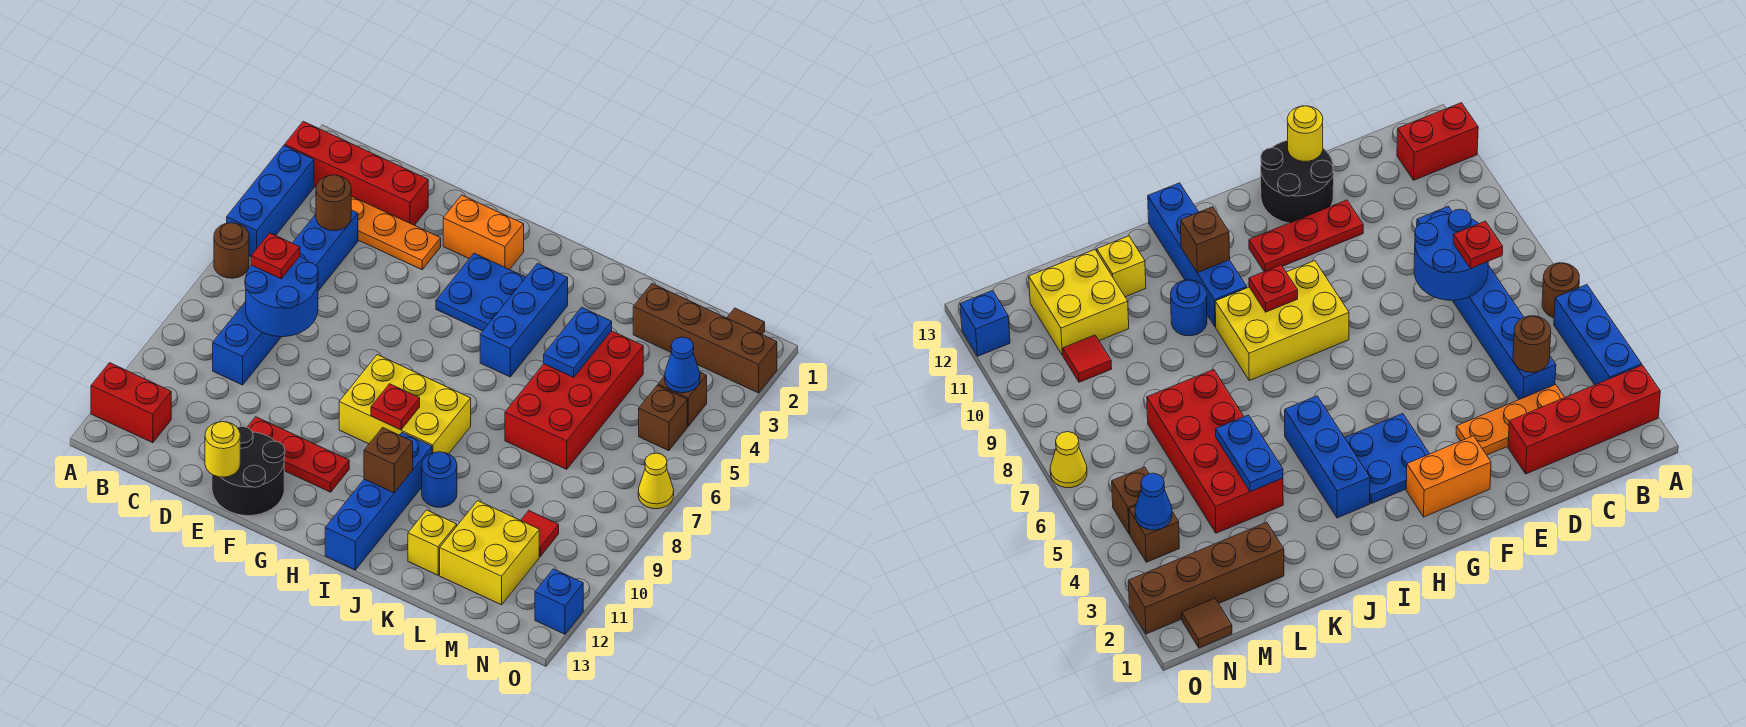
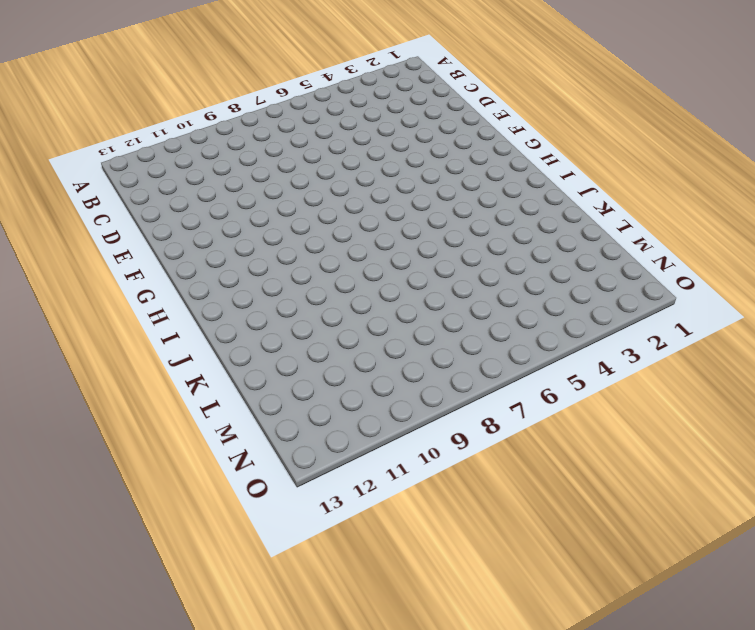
none -> red brick A2:D2 level 1
none -> blue brick A3:A5 level 1
none -> brown round brick A6 level 1
none -> red brick A12:B12 level 1

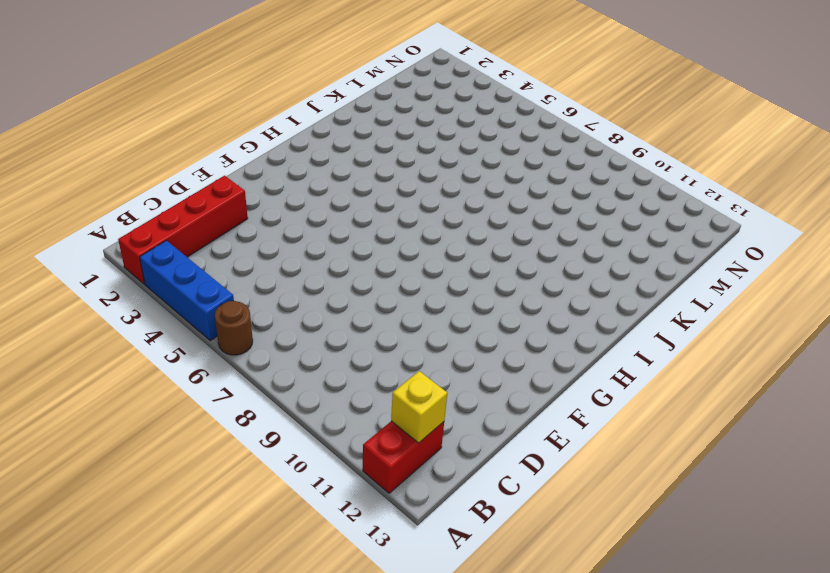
yellow brick B12 level 2 -> yellow brick K12 level 1
none -> orange plate C3:E3 level 1
none -> blue brick C4:C9 level 1
none -> red plate E11:G11 level 1
none -> black round brick E12:F13 level 1

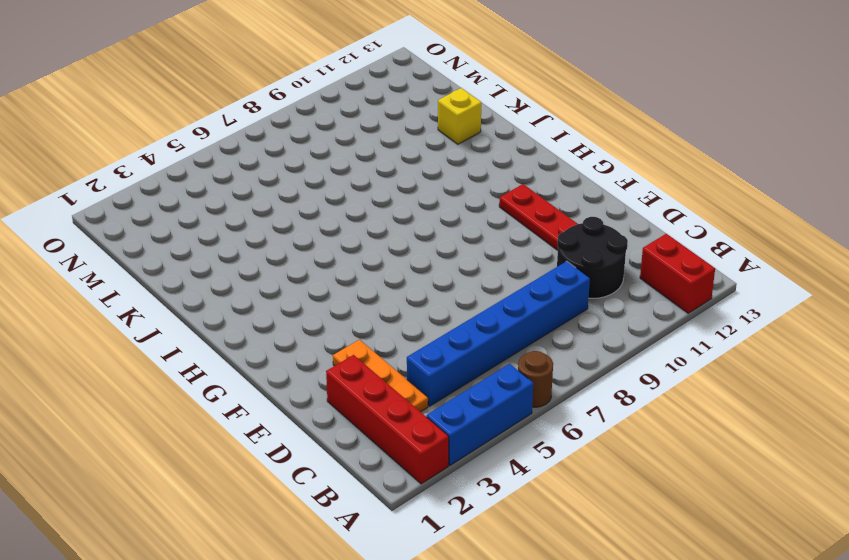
black round brick C10:D11 level 1 -> black round brick E12:F13 level 1
none -> orange brick F2:G2 level 1
none -> blue plate G3:H4 level 1
none -> yellow brick G8:I9 level 1
none -> blue brick I3:I5 level 1

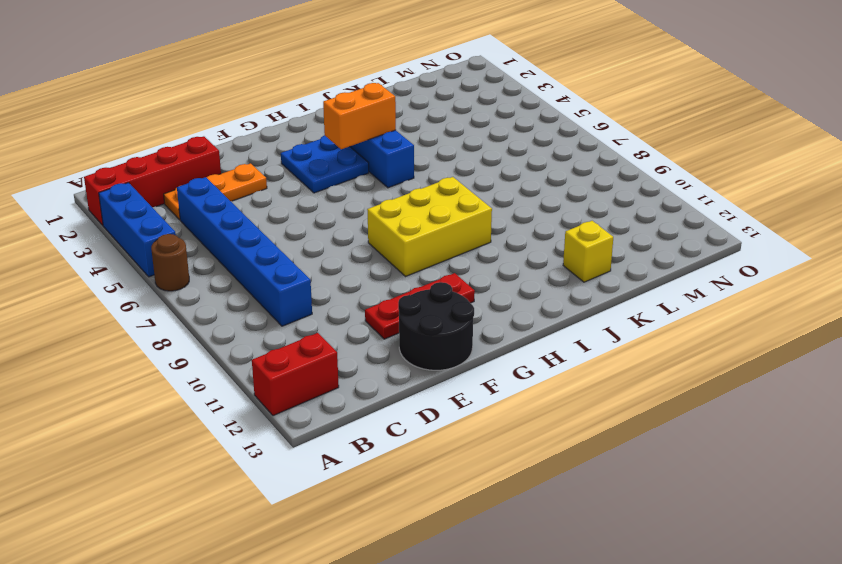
orange brick H4:I4 level 2 -> orange brick F2:G2 level 1
none -> blue brick I10:I13 level 1
none -> blue round brick J10 level 1
none -> red brick K4:L7 level 1
none -> brown brick L2:O2 level 1

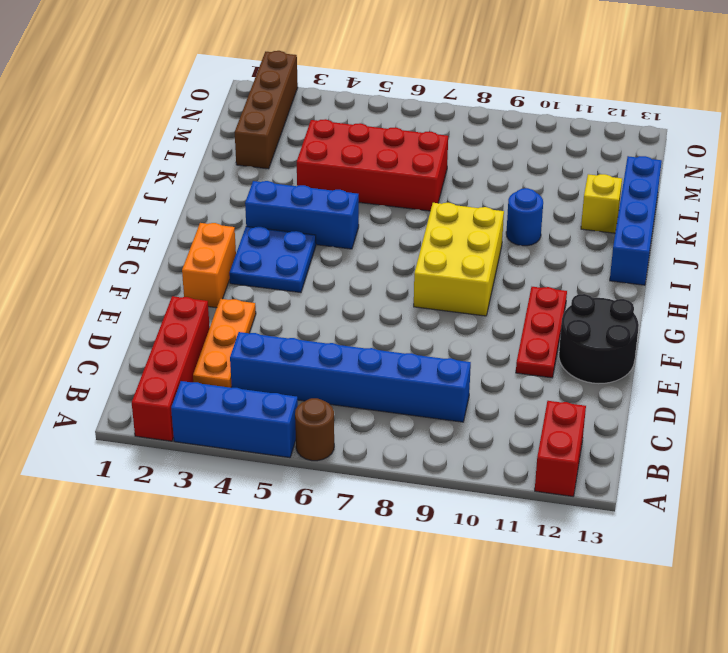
blue brick I13:L13 level 1 -> blue brick I10:I13 level 1
none -> yellow brick L11:M12 level 1
none -> red tile M10 level 1
none -> brown tile N1 level 1
none -> brown brick N4 level 1

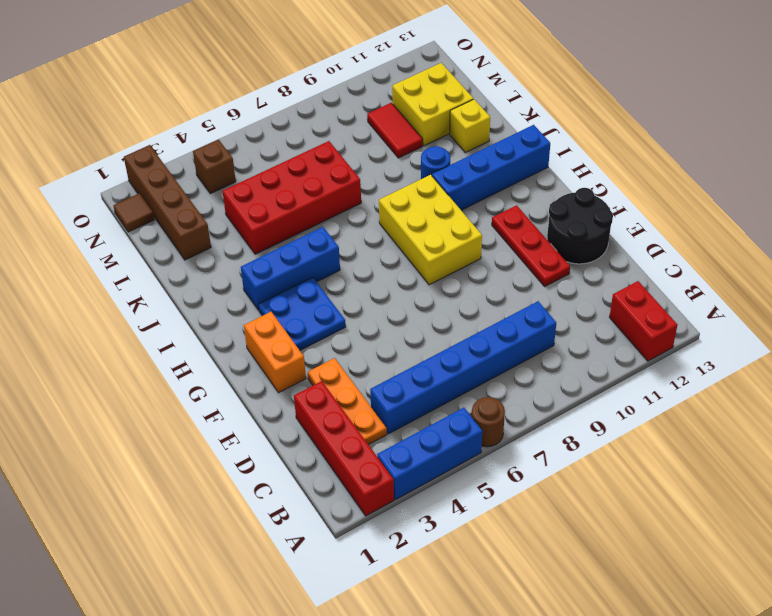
red tile L10:M10 level 1 -> red tile M10 level 1
none -> brown brick N5 level 1
none -> yellow cone O7 level 1
none -> blue brick O12 level 1
none -> brown round brick C4 level 2

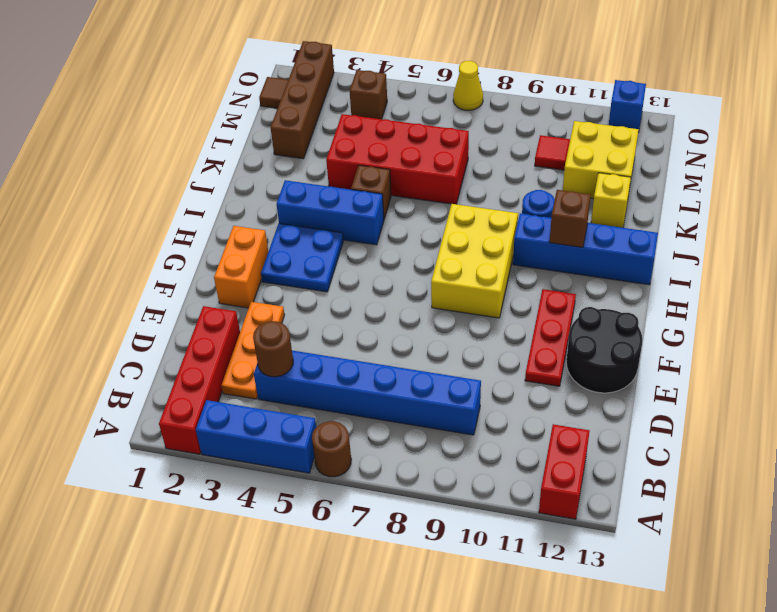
brown brick J5 level 1 -> brown brick N5 level 1
none -> blue round brick C7:D8 level 2
none -> yellow round brick E13 level 2
none -> red plate H9 level 2
none -> blue plate K4:K5 level 2

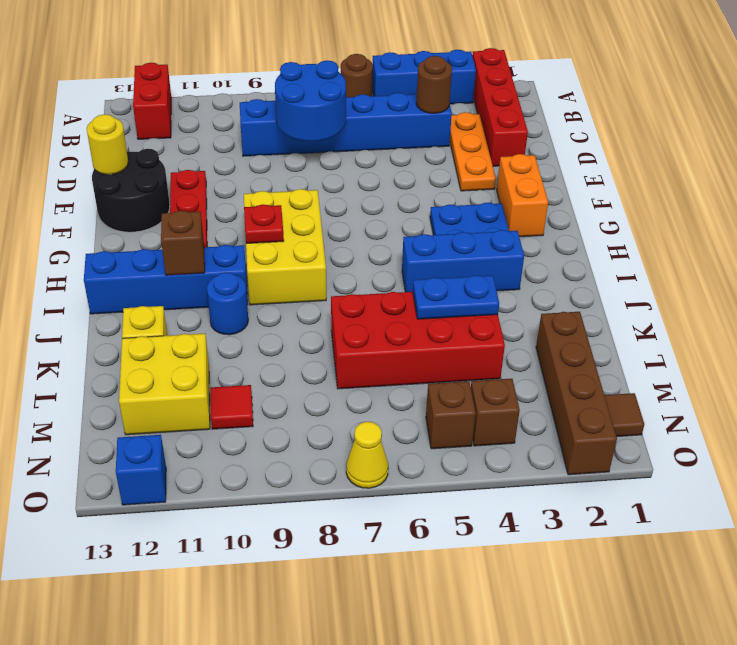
none -> blue cone N4 level 2
none -> red plate C7 level 3

